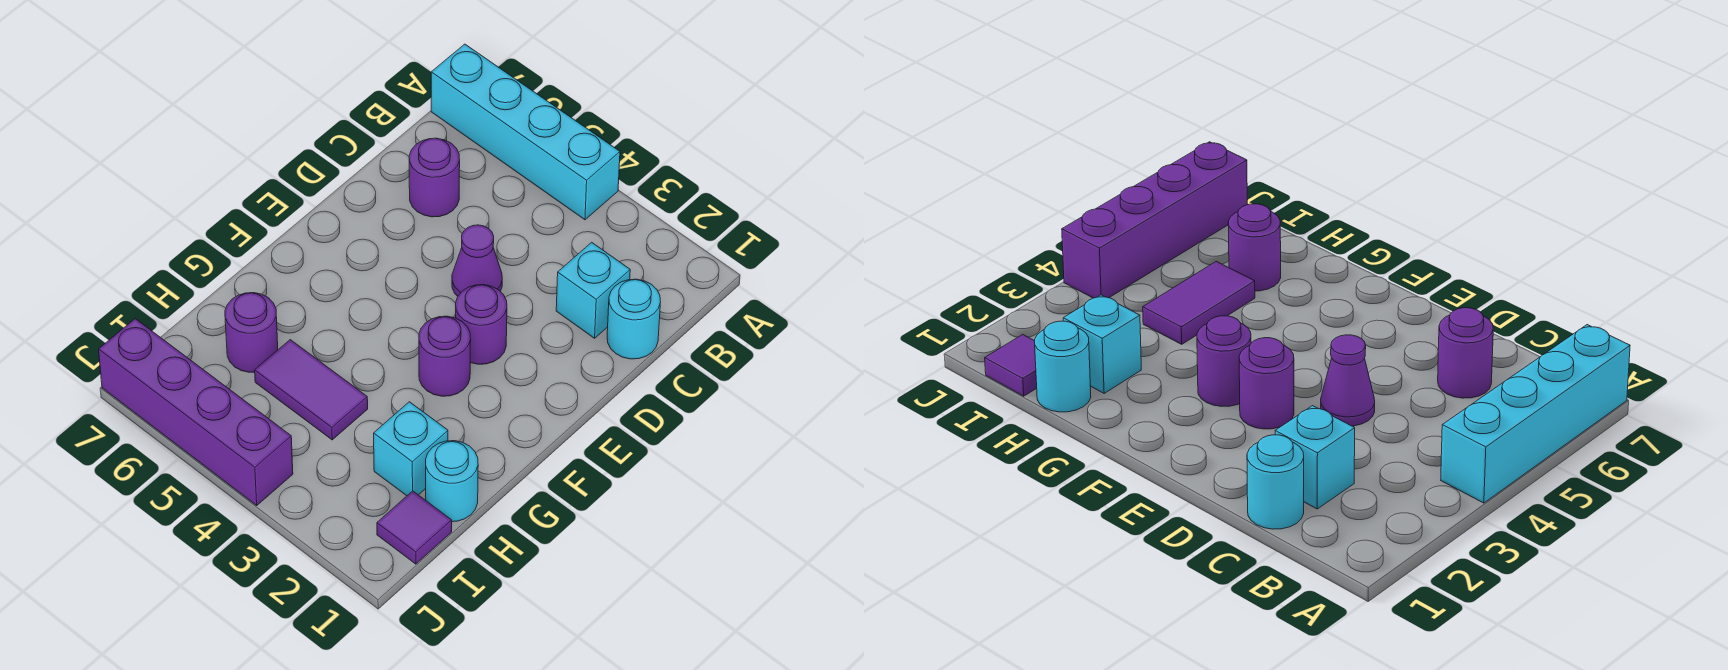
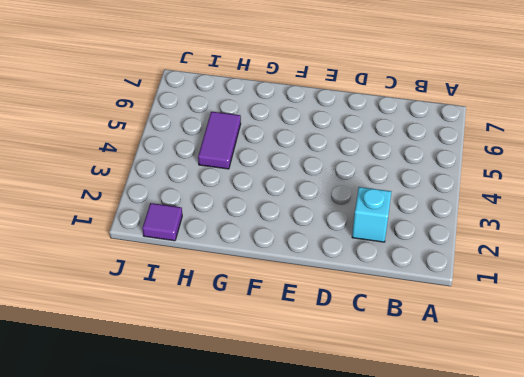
none -> cyan brick A4:A7 level 1
none -> cyan round brick C1 level 1
none -> purple round brick C6 level 1

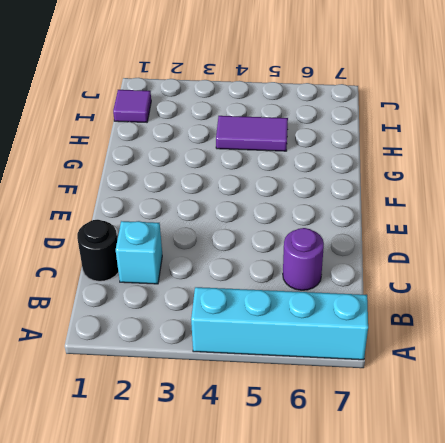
black round brick C1 level 1 -> cyan round brick C1 level 1
none -> purple cone D4 level 1
none -> purple round brick E3 level 1
none -> purple round brick F3 level 1

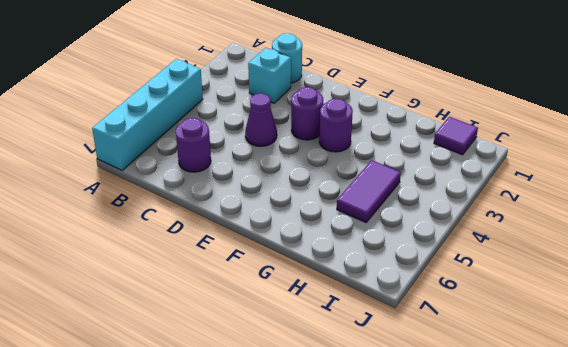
none -> cyan round brick H1 level 1
none -> cyan brick H2 level 1
none -> purple round brick H6 level 1

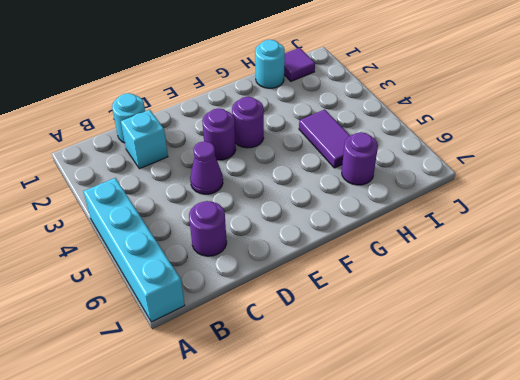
none -> cyan brick H2 level 1
none -> purple brick J4:J7 level 1

